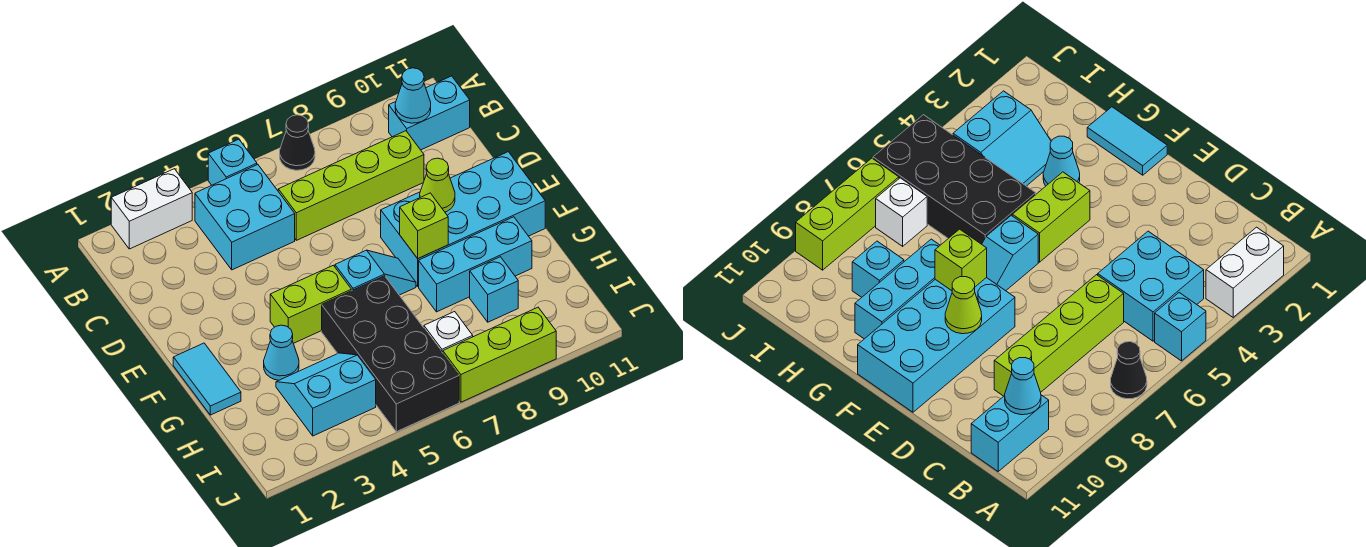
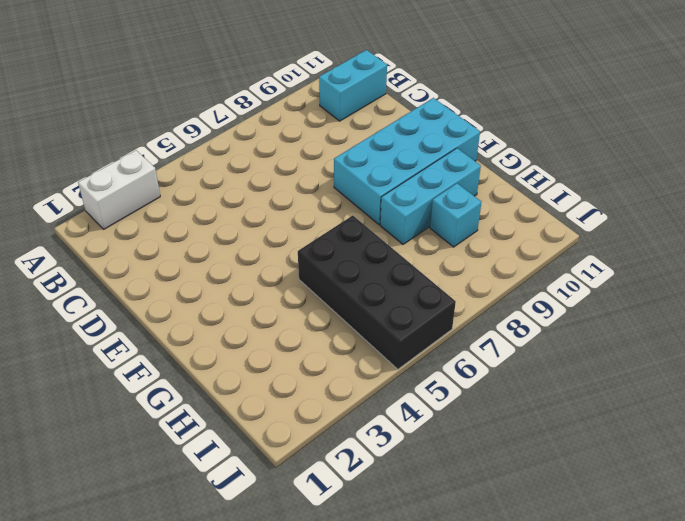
none -> cyan brick A5 level 1
none -> black cone A7 level 1
none -> cyan brick B4:C5 level 1

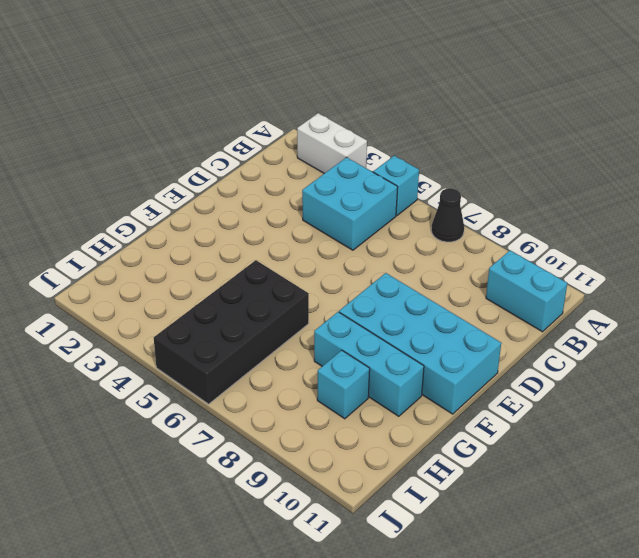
none -> lime brick C6:C9 level 1
none -> cyan tile F1:G1 level 1
none -> lime brick F4:F5 level 1

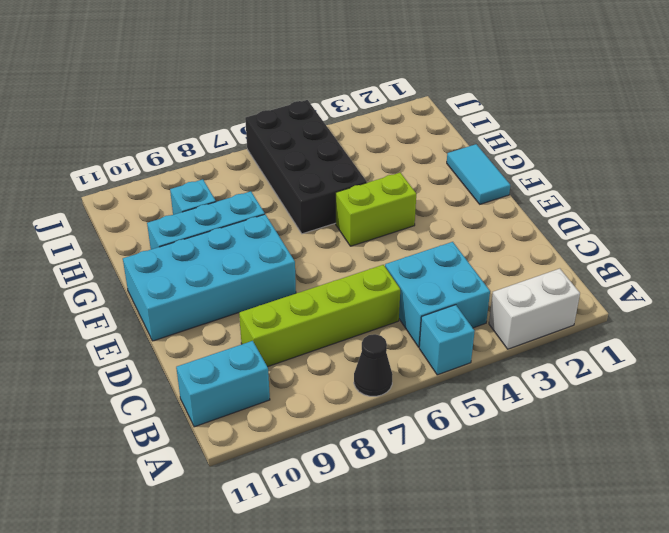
none -> cyan slope F6:F7 level 1 top 6
none -> cyan cone G3 level 1
none -> cyan slope H3:I4 level 1 top I

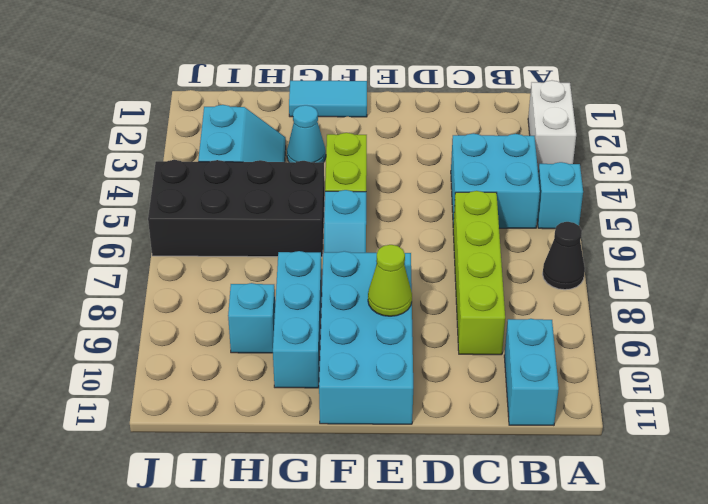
none -> white brick I7 level 1
none -> lime brick J7:J9 level 1
none -> cyan cone B10 level 2

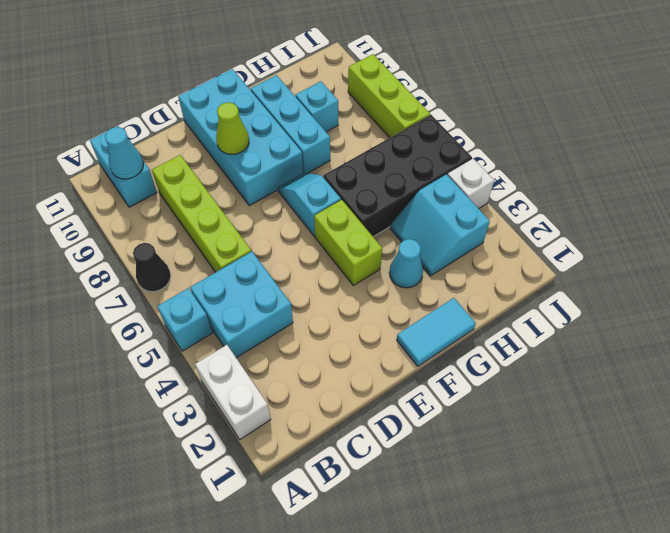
white brick J4 level 1 -> white brick I7 level 1
none -> lime brick F8 level 2

